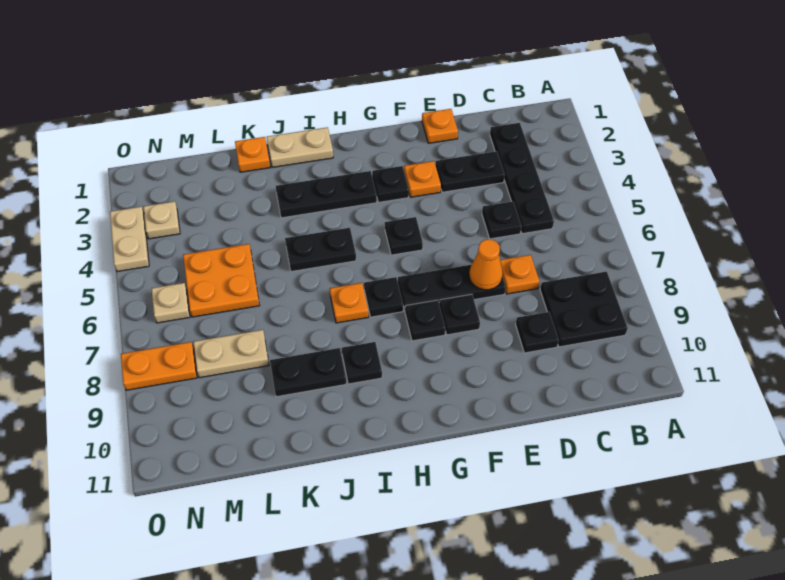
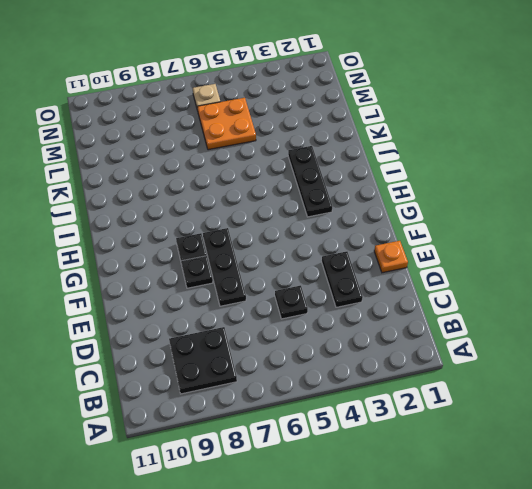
none -> black plate C2:C5 level 1
none -> orange plate D7 level 1
none -> black plate D9 level 1

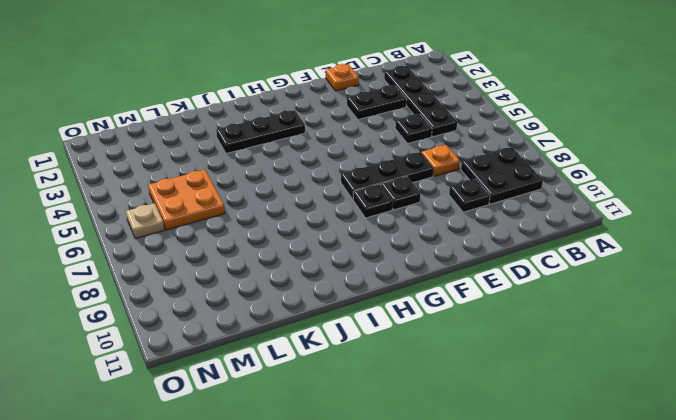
none -> orange plate F3 level 1
none -> black plate G3 level 1
none -> black plate G5 level 1

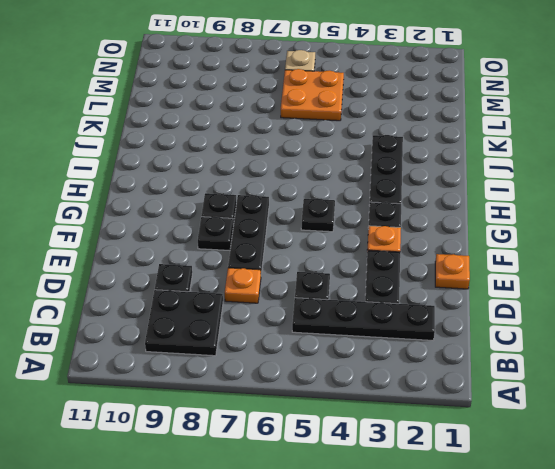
none -> black plate H7 level 1
none -> tan plate I1:J1 level 1
none -> black plate I5:J5 level 1

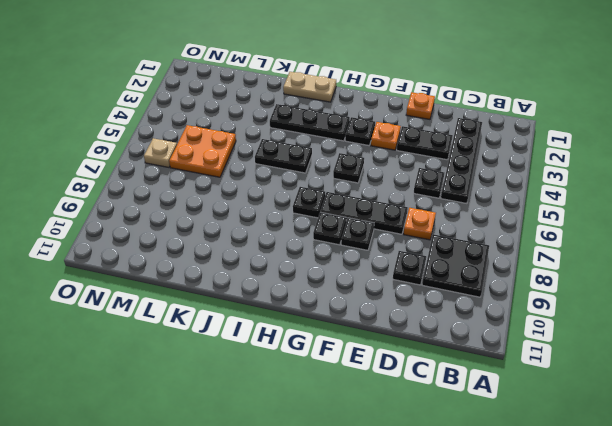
none -> orange plate I7 level 1
none -> black plate I9 level 1
none -> black plate J9:K9 level 1

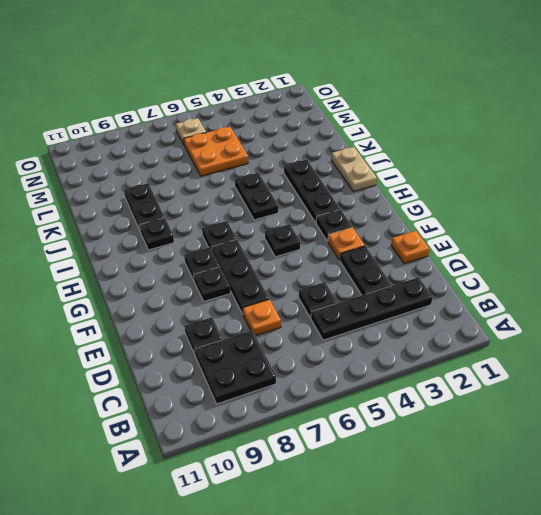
none -> orange plate I7 level 1
none -> orange plate K1 level 1
none -> tan plate L8:M8 level 1

